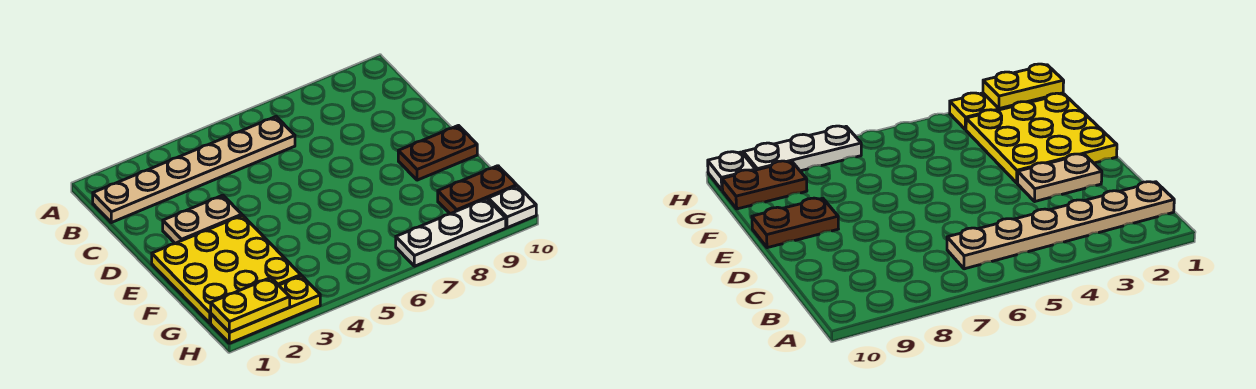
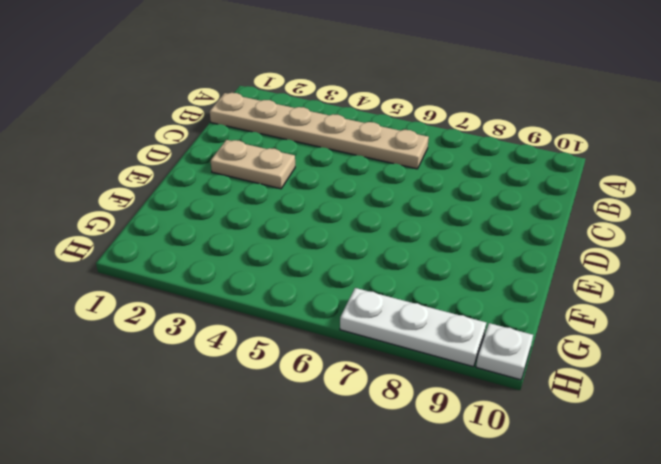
none -> yellow plate E1:G3 level 1
none -> brown plate E9:E10 level 1

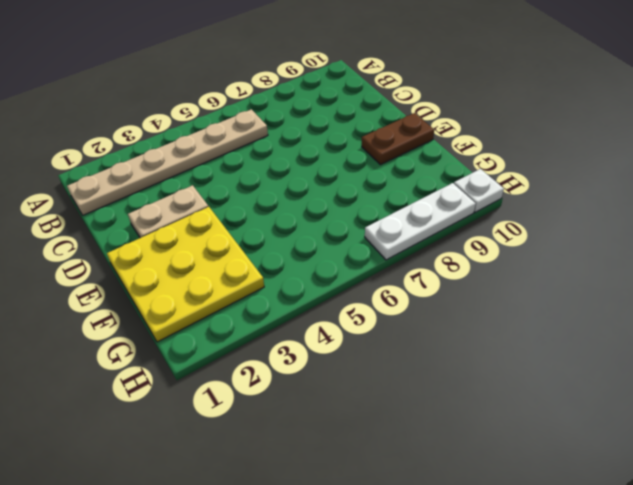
none -> brown plate G9:G10 level 1
none -> yellow plate H1:H3 level 1

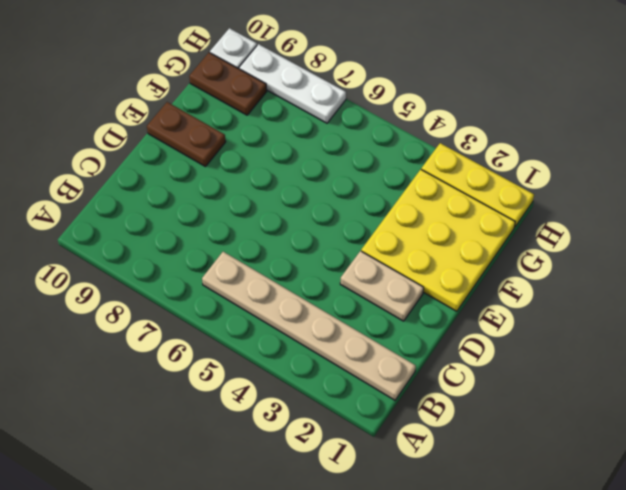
none -> yellow plate H1:H2 level 2

